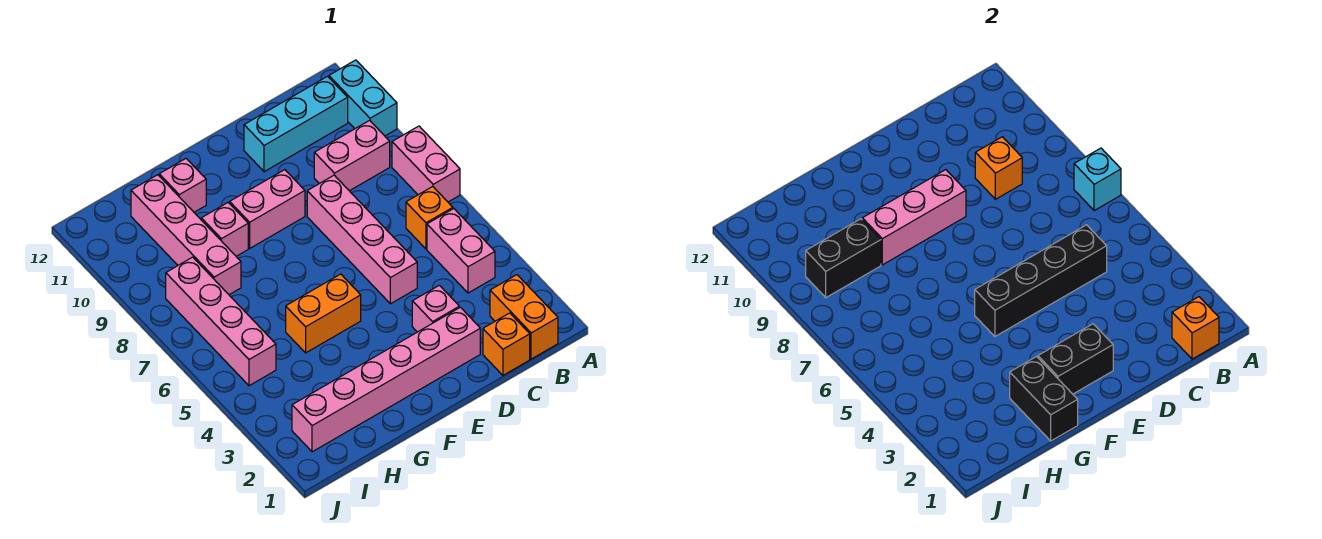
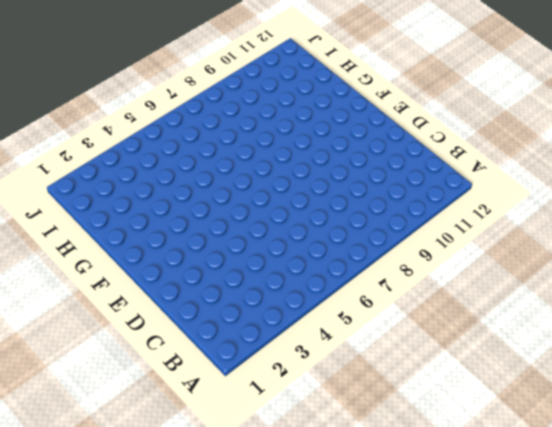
none -> pink brick A7:A8 level 1
none -> cyan brick A10:A11 level 1
none -> orange brick B1:B2 level 1

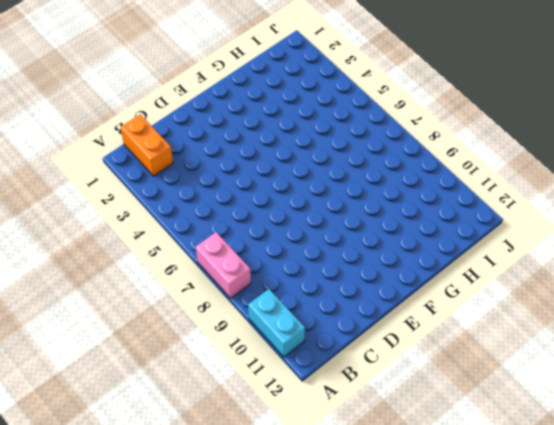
none -> pink brick B4:B5 level 1
none -> orange brick B6 level 1
none -> pink brick B9:C9 level 1

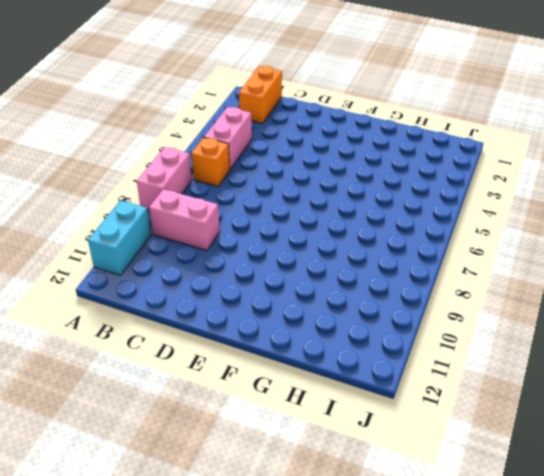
none -> cyan brick B11:D11 level 1
none -> orange brick C1 level 1
none -> pink brick D2:I2 level 1

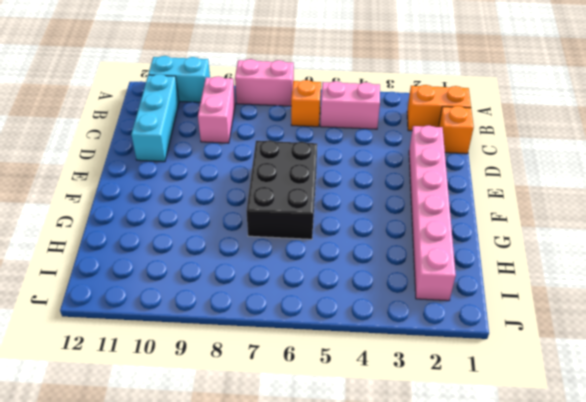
black brick E6:G7 level 1 -> none
none -> pink brick D3 level 1
none -> pink brick D5:D8 level 1
none -> pink brick E9:F9 level 1

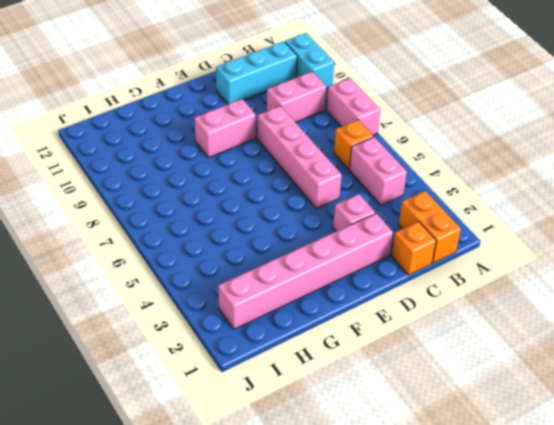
none -> orange brick F5:G5 level 1
none -> pink brick G9 level 1
none -> pink brick G11 level 1

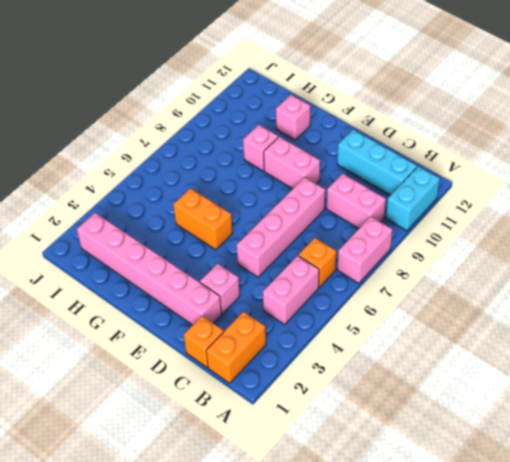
none -> pink brick H8:H11 level 1
none -> pink brick I5:I8 level 1
none -> cyan brick A7 level 2

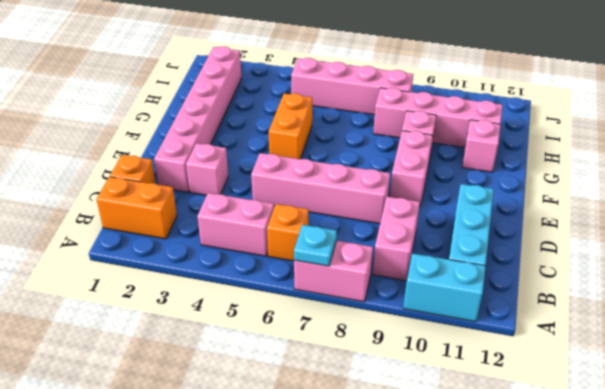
cyan plate A7 level 2 -> cyan brick A7 level 2
none -> orange brick B1 level 2
none -> black brick C5:F5 level 2
none -> orange brick C9 level 2

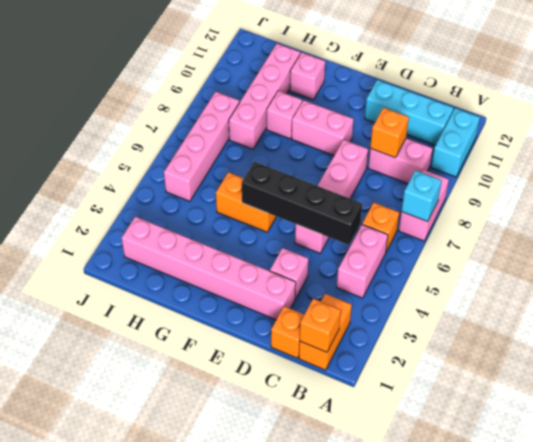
none -> black brick E2:F2 level 2
none -> pink brick E9:G9 level 2
none -> black brick G1:G2 level 2

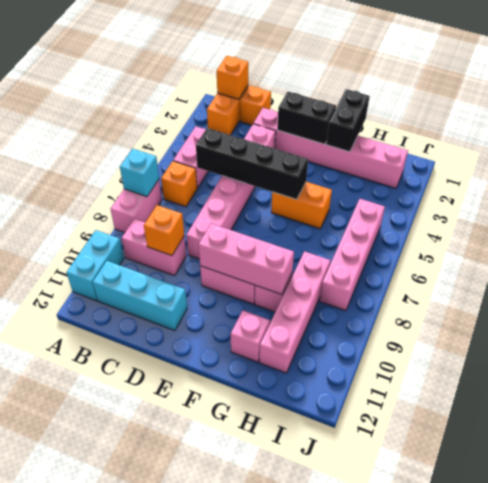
none -> black brick H9:I9 level 2

